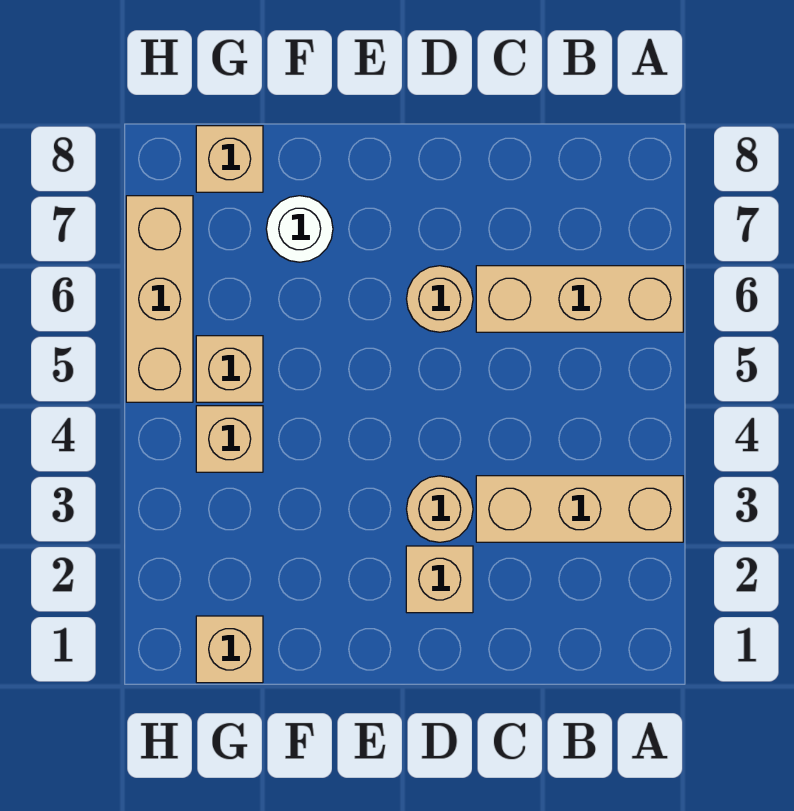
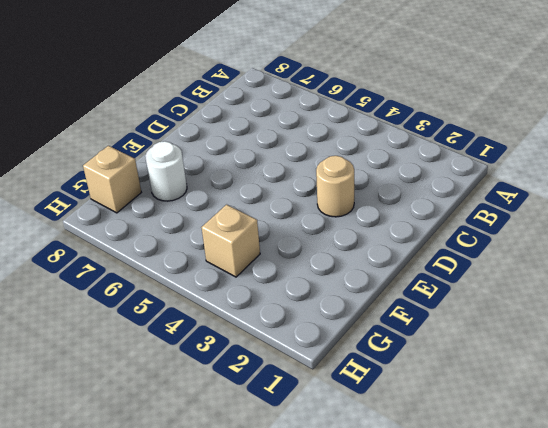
none -> tan brick A3:C3 level 1
none -> tan brick A6:C6 level 1

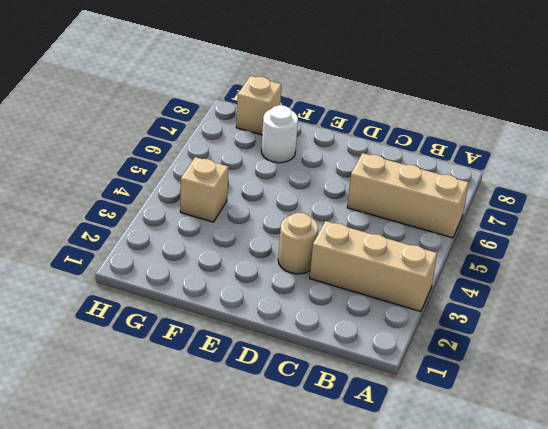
none -> tan brick D2 level 1
none -> tan round brick D6 level 1

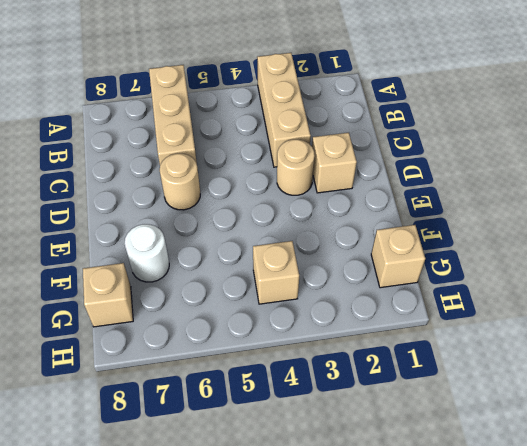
none -> tan brick G5 level 1
none -> tan brick H5:H7 level 1

